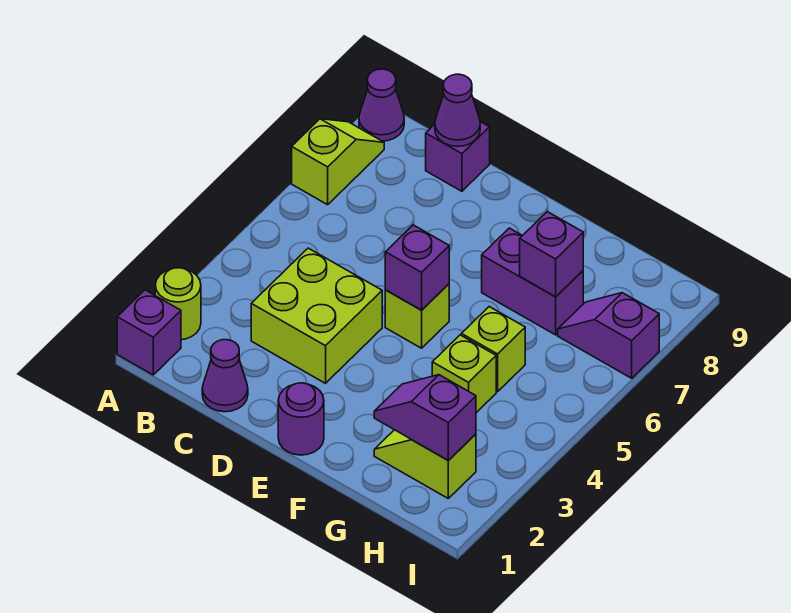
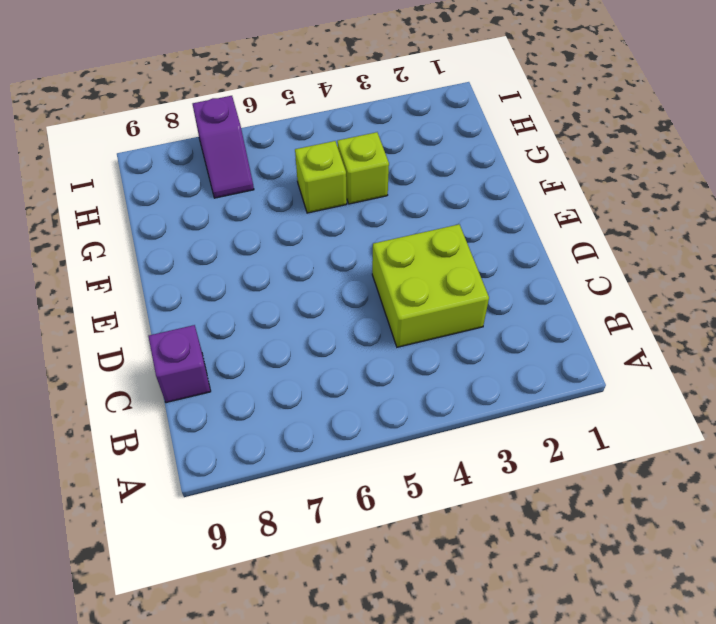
none -> purple brick A1 level 1
none -> lime round brick A2 level 1
none -> lime slope A7:A8 level 1 top 7

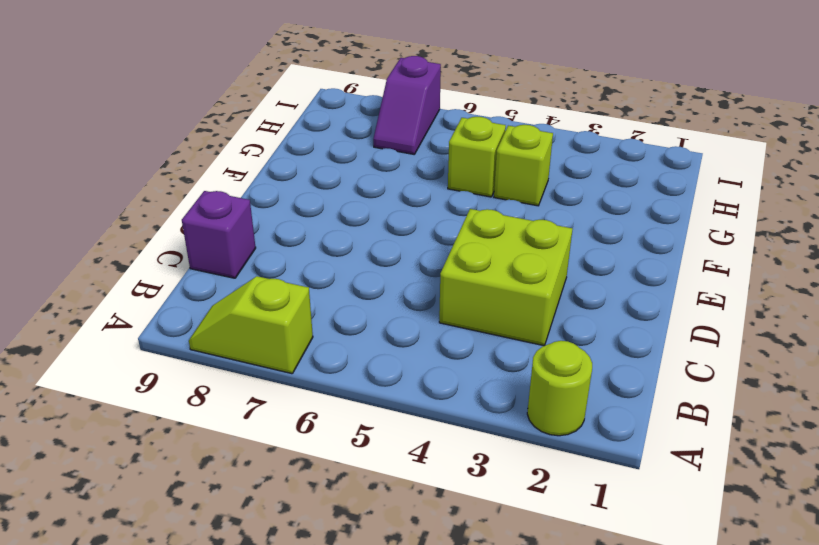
none -> purple brick A1 level 1
none -> purple cone A9 level 1
none -> purple cone C1 level 1

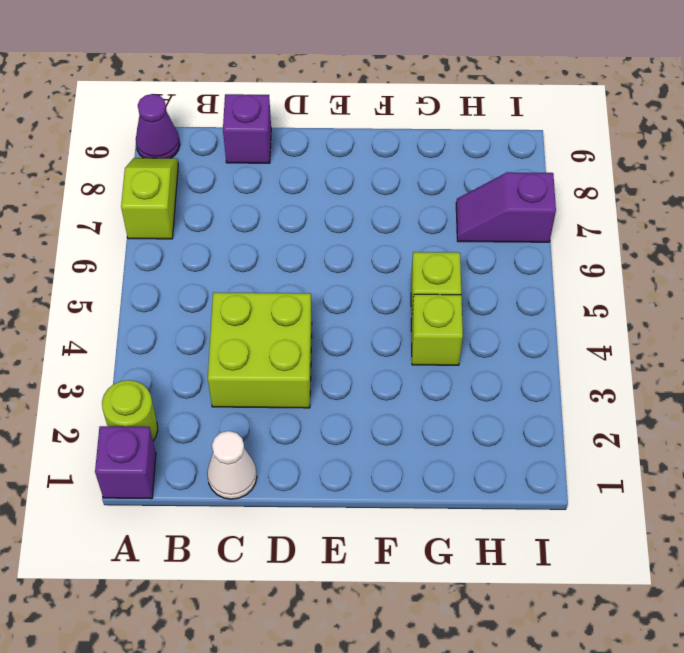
white cone C1 level 1 -> purple cone C1 level 1
none -> purple round brick E1 level 1
none -> lime brick E5 level 1
none -> purple brick F7:G7 level 1

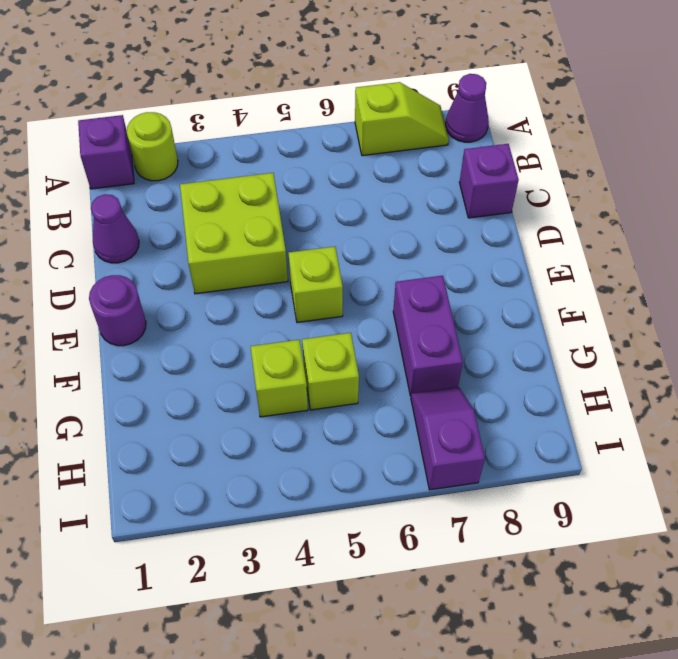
none -> lime slope G2:H2 level 1 top H
none -> purple cone C9 level 2
none -> purple brick E5 level 2

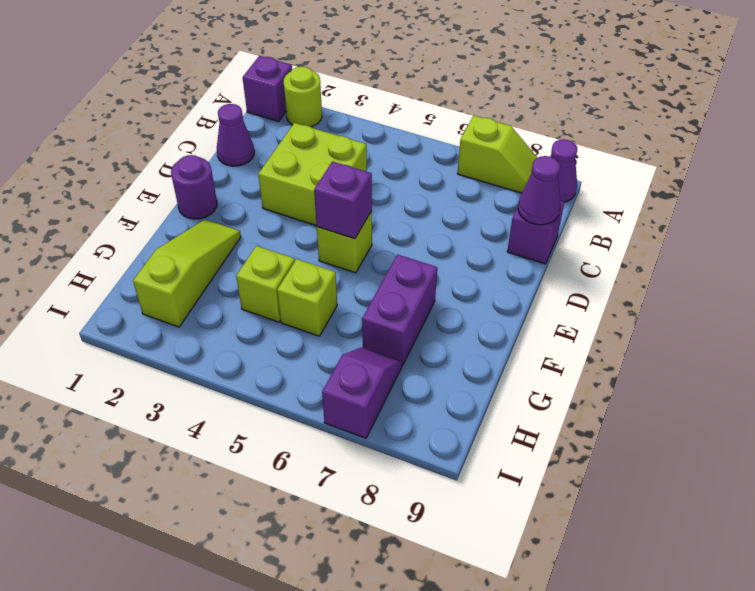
lime slope F2:H2 level 1 top H -> lime slope G2:H2 level 1 top H
none -> purple slope G2:H2 level 2 top H
none -> purple brick G7 level 2

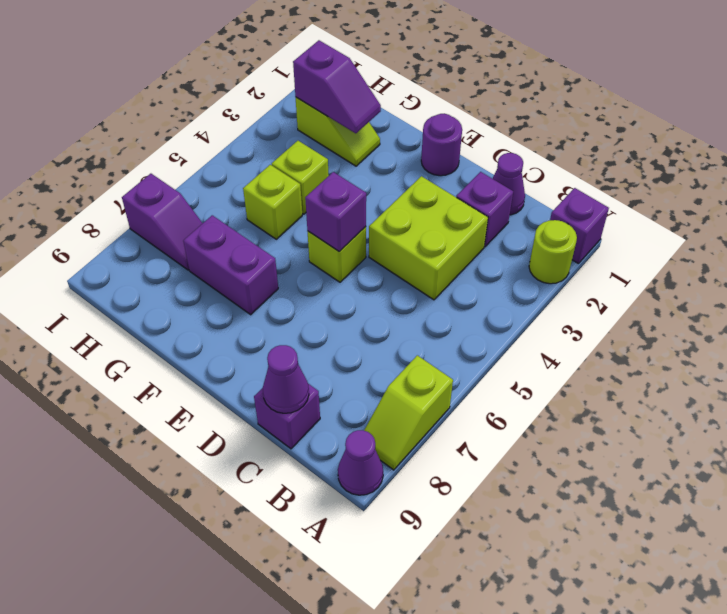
purple brick C2 level 1 -> purple brick G7 level 2

